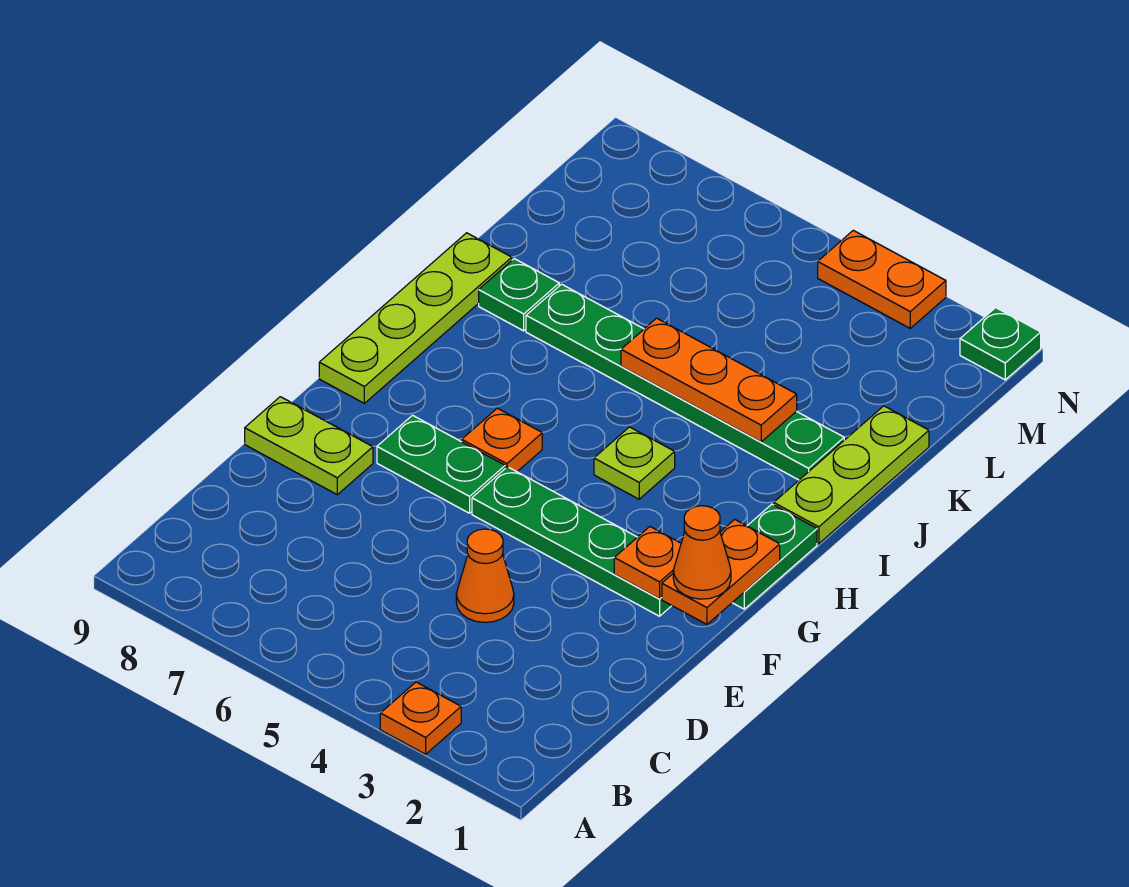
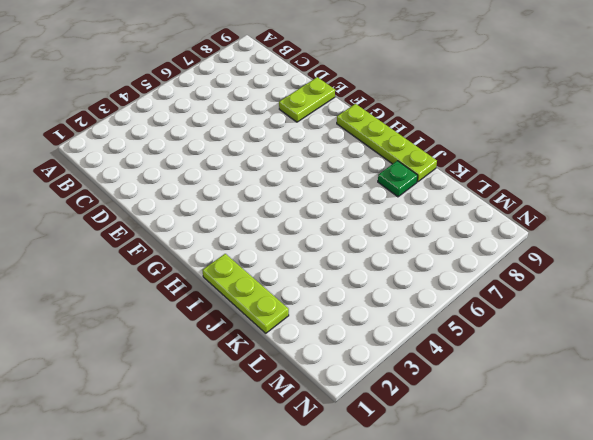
none -> orange plate A3 level 1
none -> orange cone D4 level 1
none -> green plate F2:F5 level 1

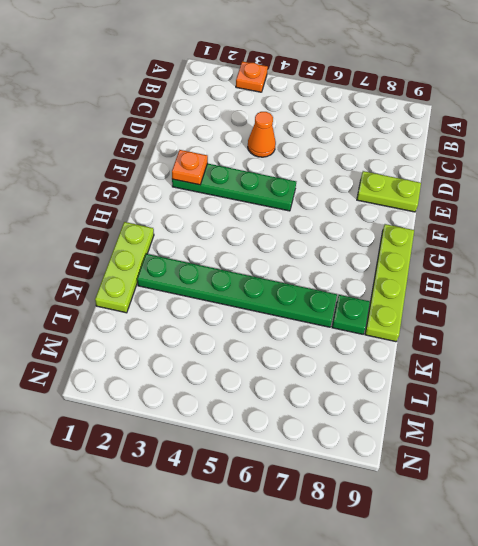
none -> green plate F6:F7 level 1
none -> green plate G1:H1 level 1
none -> orange plate G6 level 1

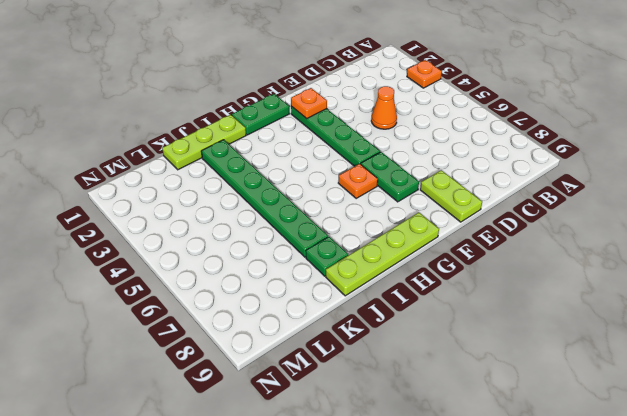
none -> lime plate H4 level 1
none -> green plate N1 level 1
none -> orange plate N3:N4 level 1

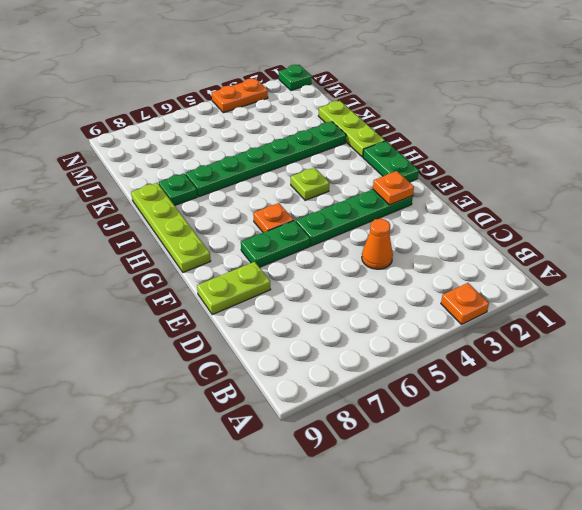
none -> orange plate F1:G1 level 2
none -> orange plate J3:J5 level 2
none -> orange cone F1 level 3

